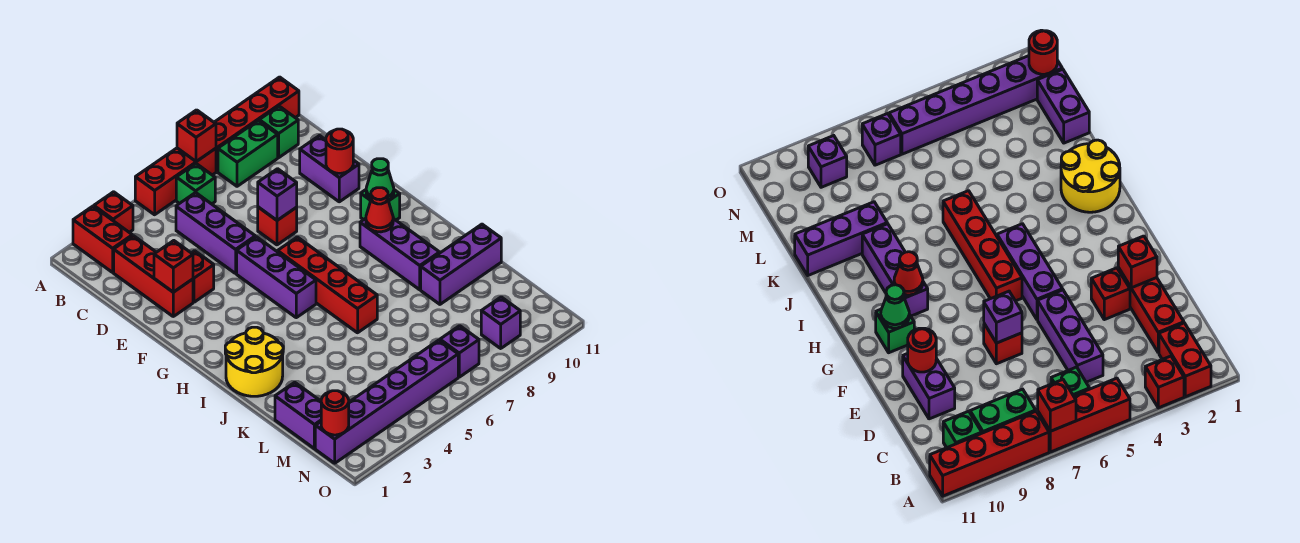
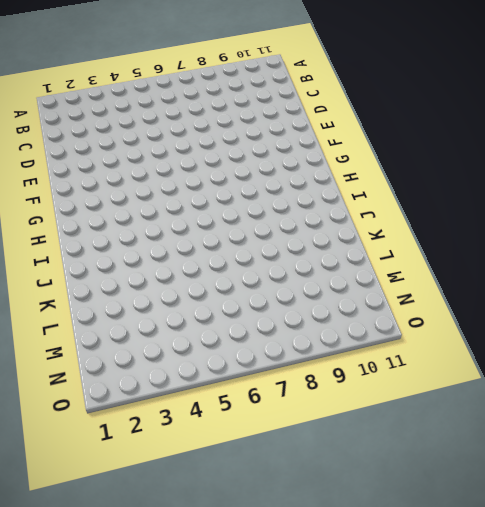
none -> red brick A2:B2 level 1
none -> red brick A3 level 1
none -> red brick A5:A7 level 1

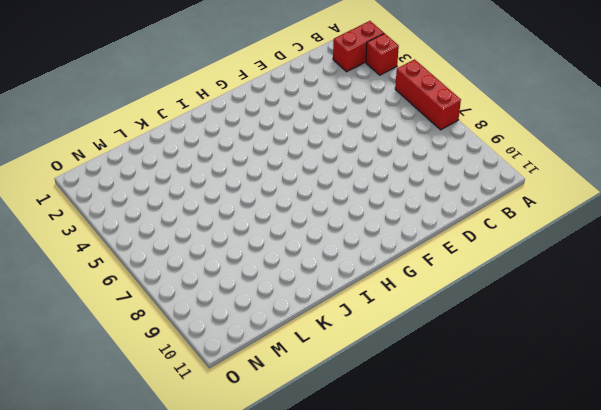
none -> red brick A8:A11 level 1
none -> green brick B6 level 1
none -> green brick B8:B9 level 1

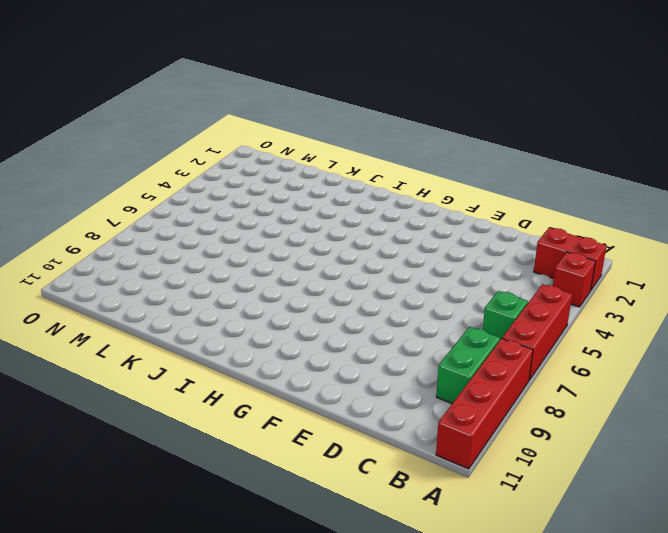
none -> green brick B10 level 1
none -> red brick C2:E2 level 1
none -> purple brick C5:E5 level 1

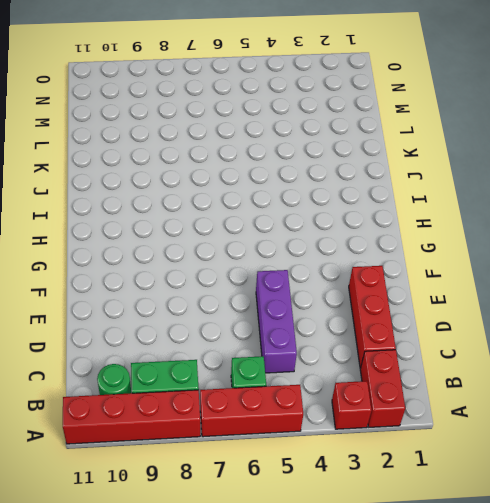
green round brick B10 level 1 -> green brick B10 level 1
none -> purple brick D10:E10 level 1
none -> red brick E3 level 1
none -> red brick E7 level 1

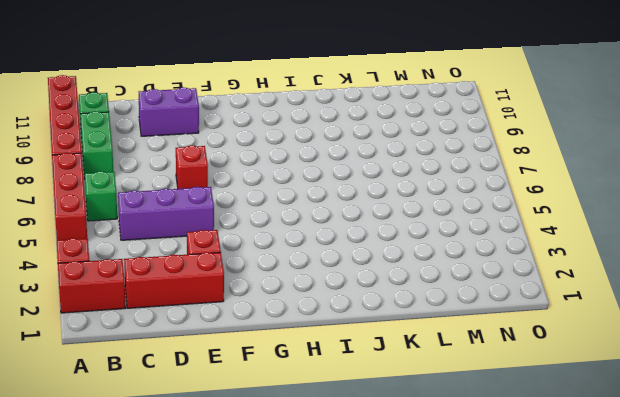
none -> purple brick F5:H5 level 1
none -> red brick G6:J6 level 1
none -> green brick G10 level 1

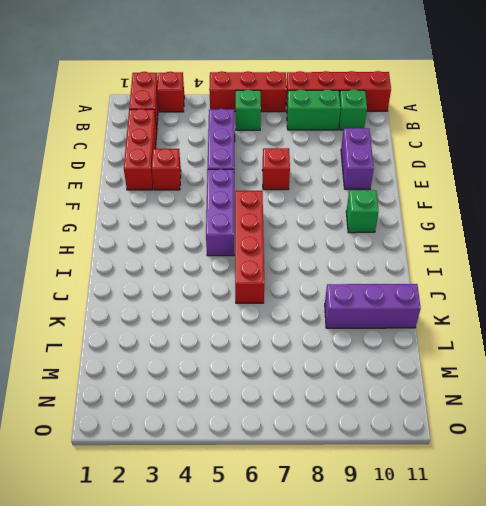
none -> purple brick H9:J9 level 1
none -> yellow round brick I1:J2 level 1
none -> purple brick L1:M1 level 1

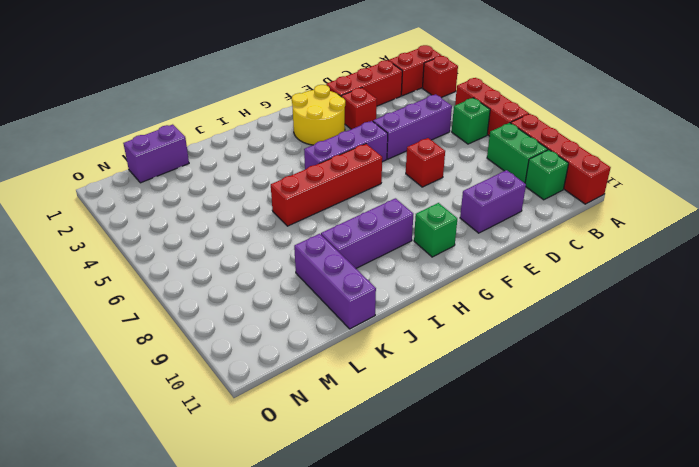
yellow round brick F2:G3 level 1 -> yellow round brick I1:J2 level 1
none -> purple brick N1:N6 level 1
none -> purple brick N7 level 1
none -> purple brick N9 level 1

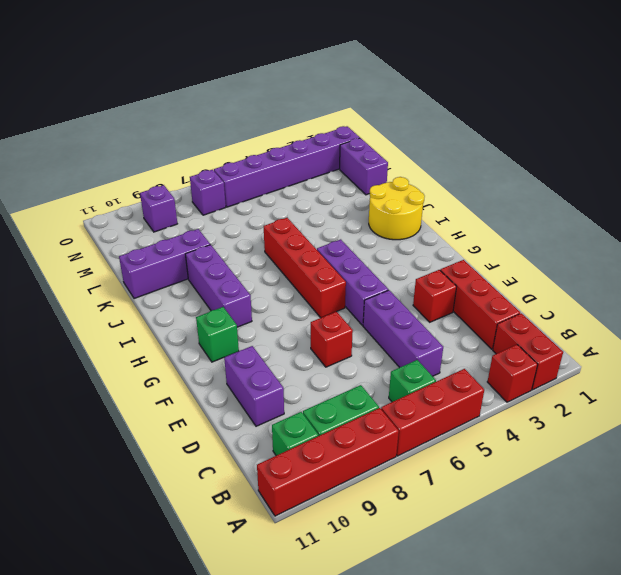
none -> red brick A7 level 2
none -> red brick E2 level 2
none -> purple brick E7 level 2

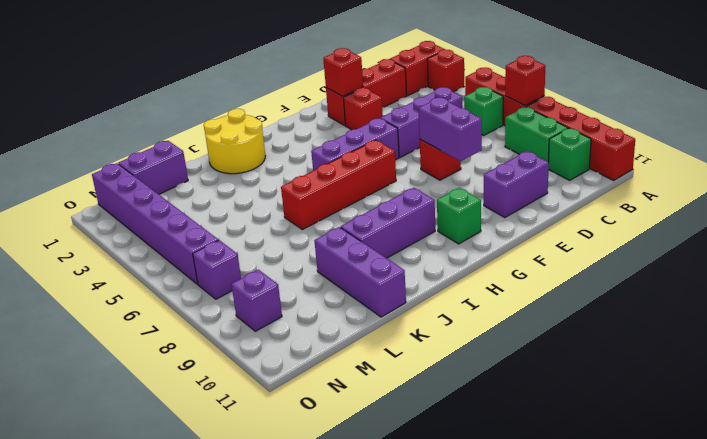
purple brick E7:E8 level 2 -> purple brick E7 level 2
none -> red round brick E10 level 2
none -> green cone G10 level 2
none -> red cone H9 level 2

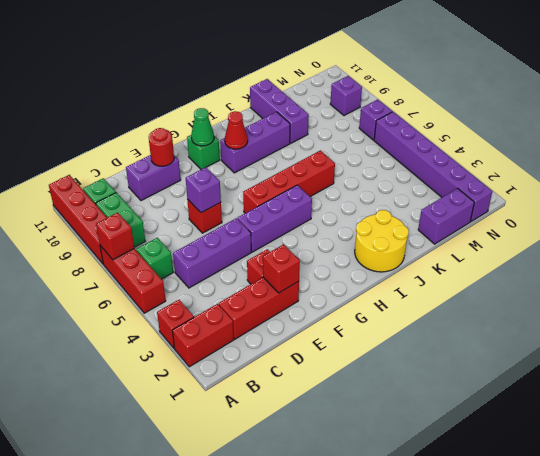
none -> red round brick N1 level 2

